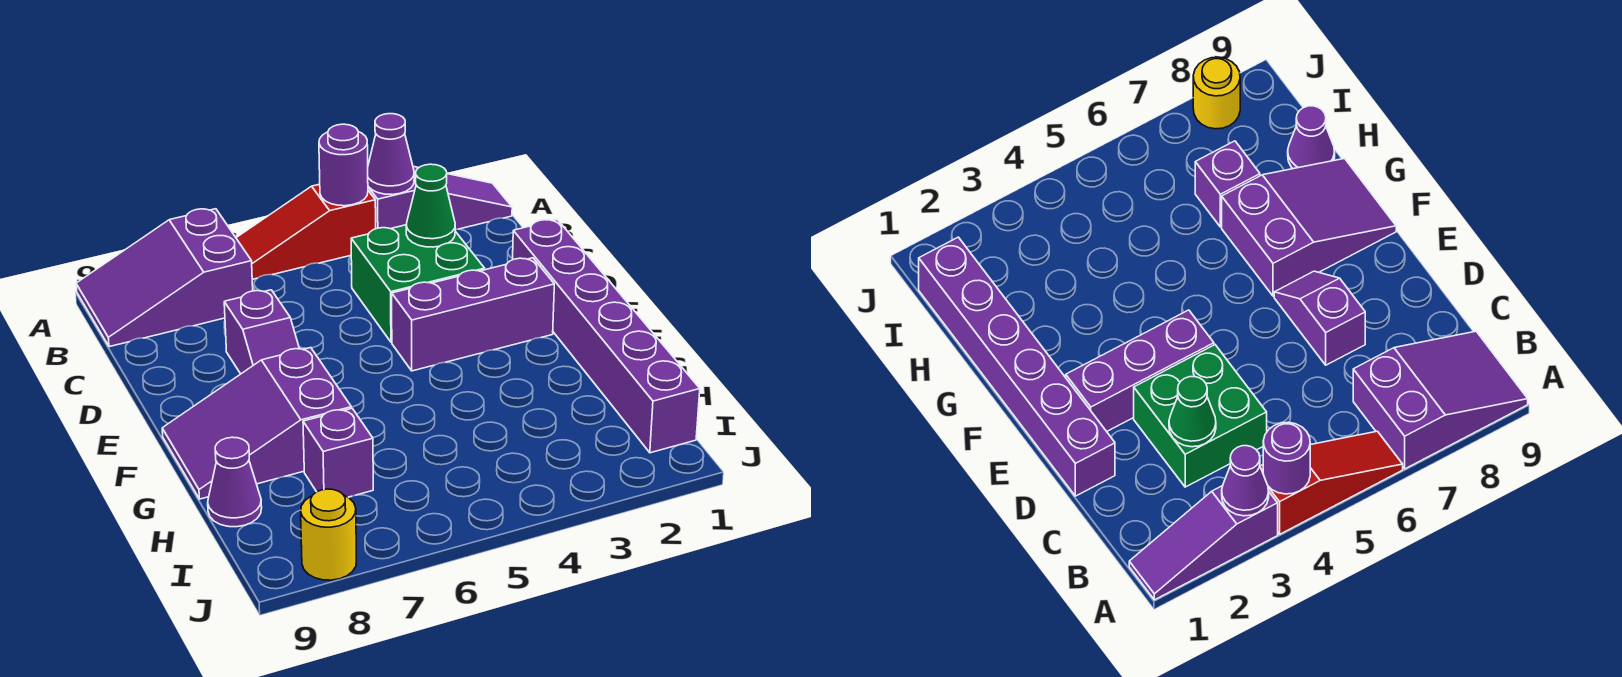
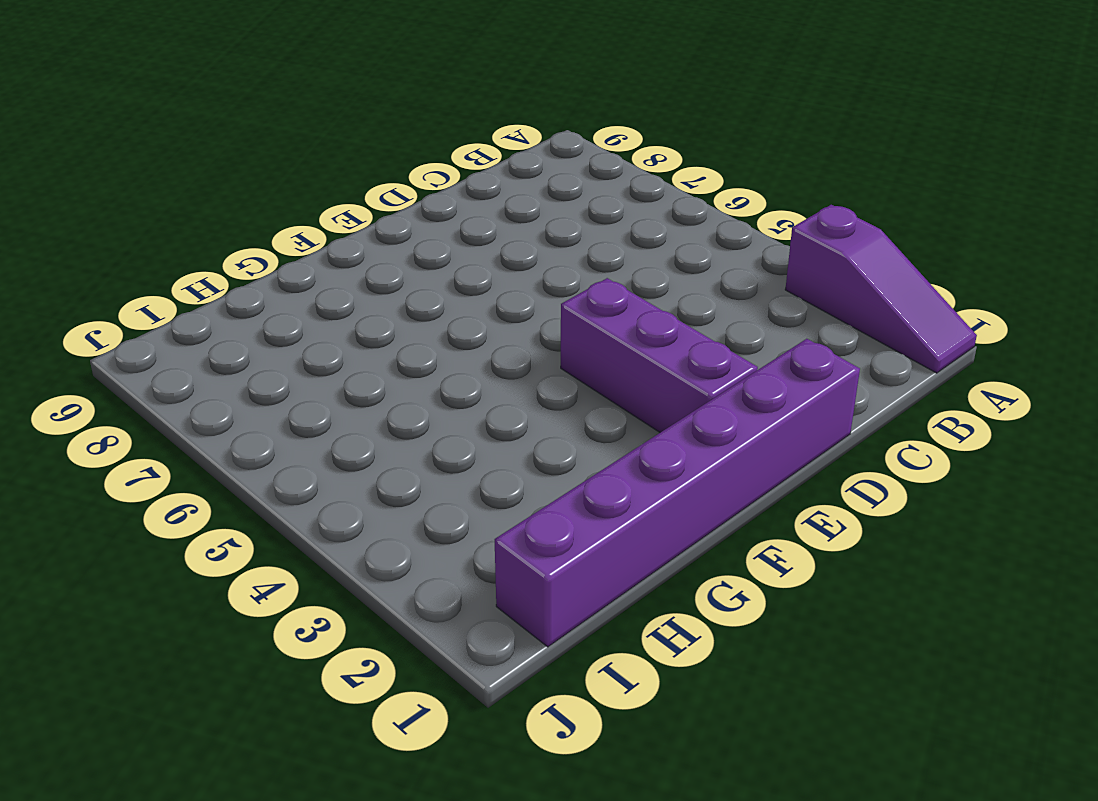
none -> red slope A4:A6 level 1 top 4
none -> purple slope A7:B9 level 1 top 7
none -> green brick C3:D4 level 1

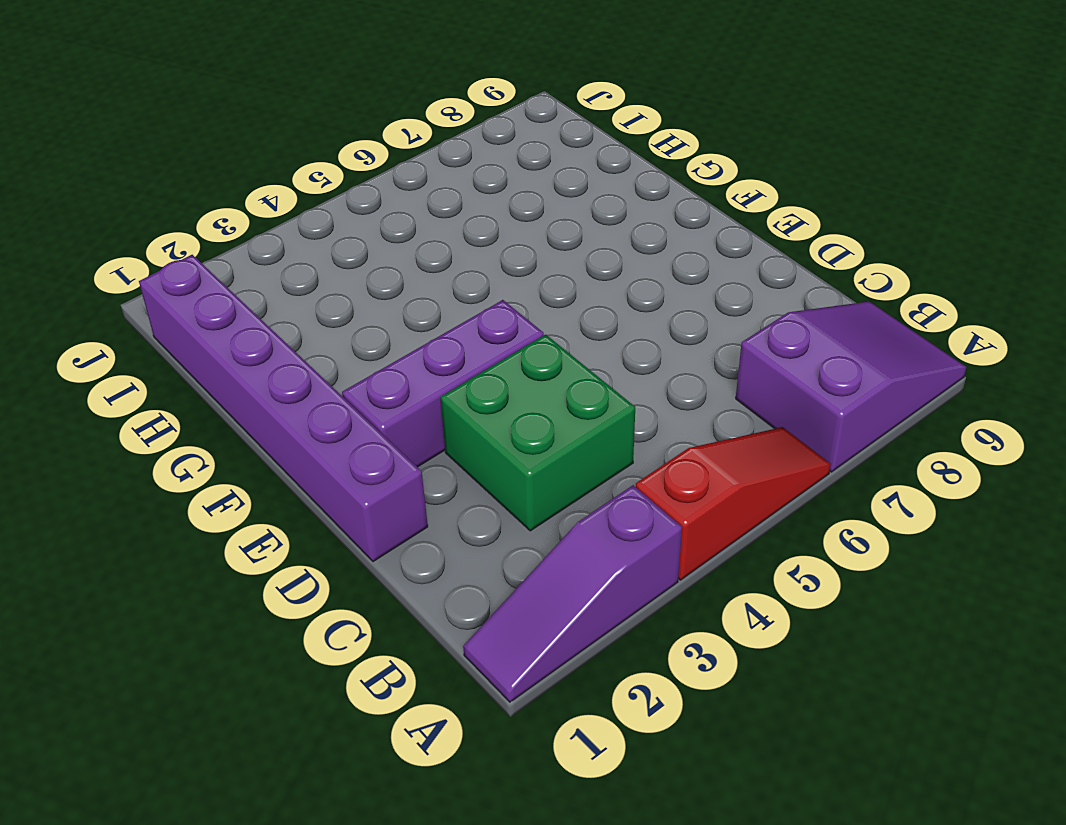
none -> purple slope D7:E7 level 1 top D
none -> purple slope F7:G9 level 1 top 7
none -> purple brick H7 level 1

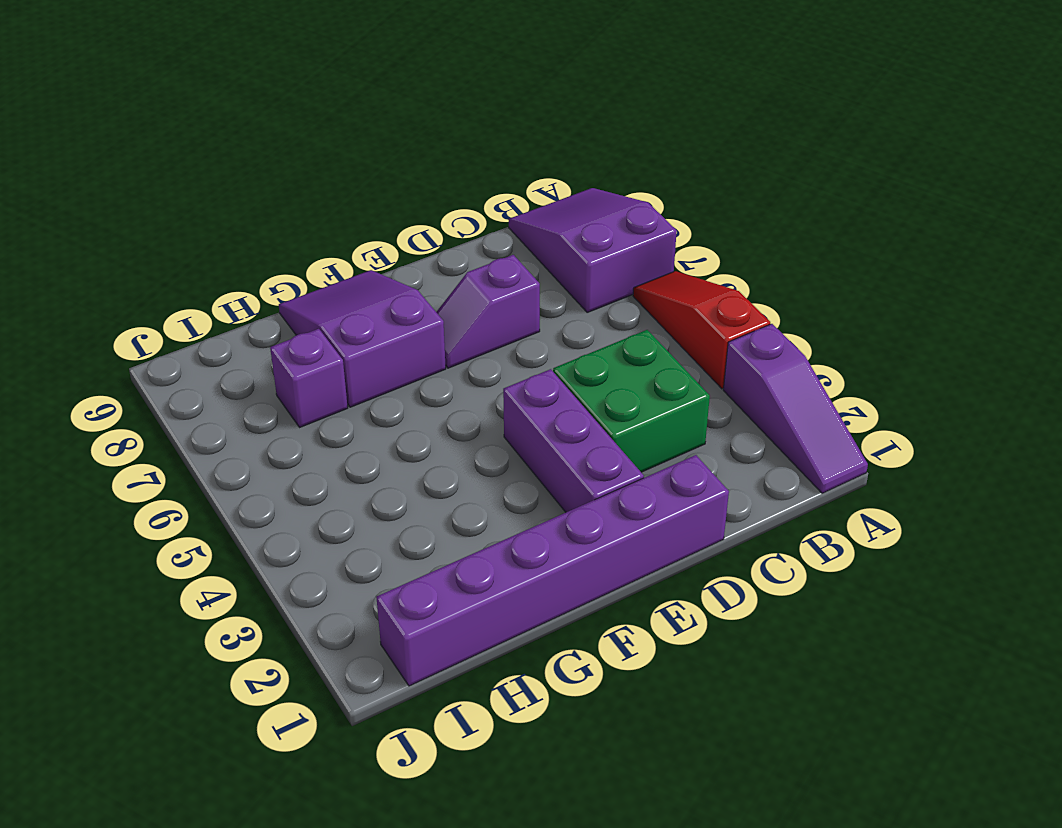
none -> purple cone H9 level 1
none -> yellow round brick J8 level 1
none -> purple cone A3 level 2

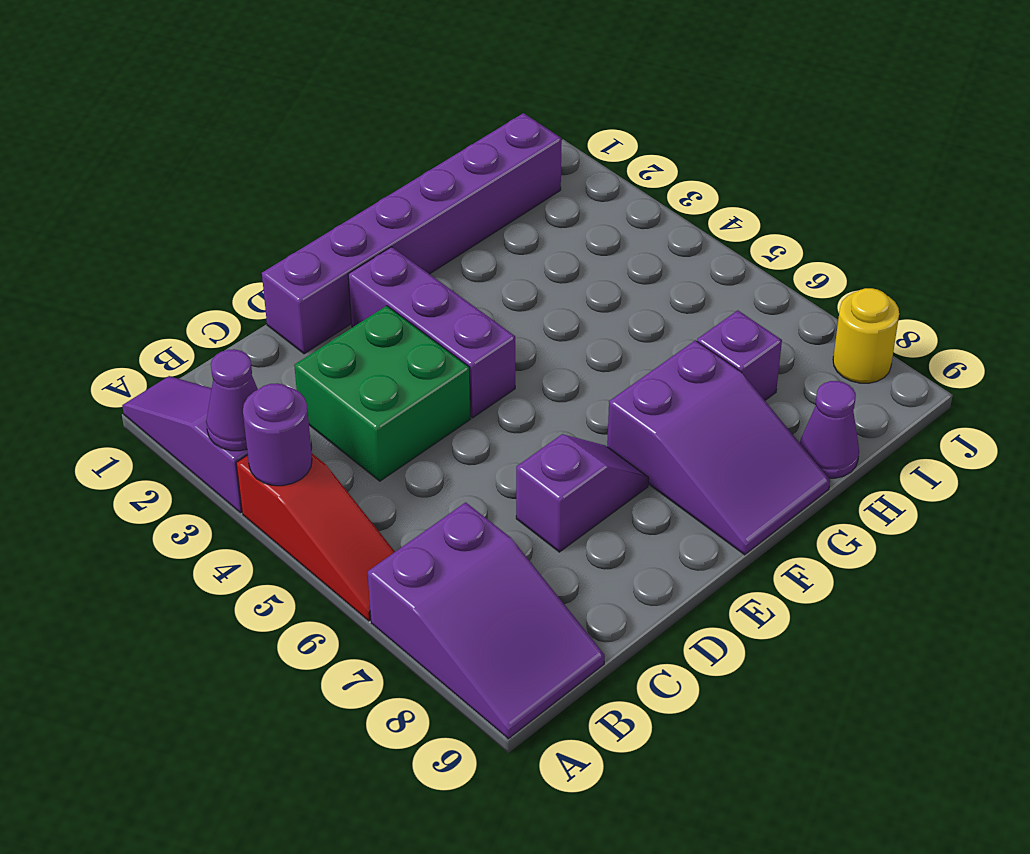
none -> green cone C3 level 2

